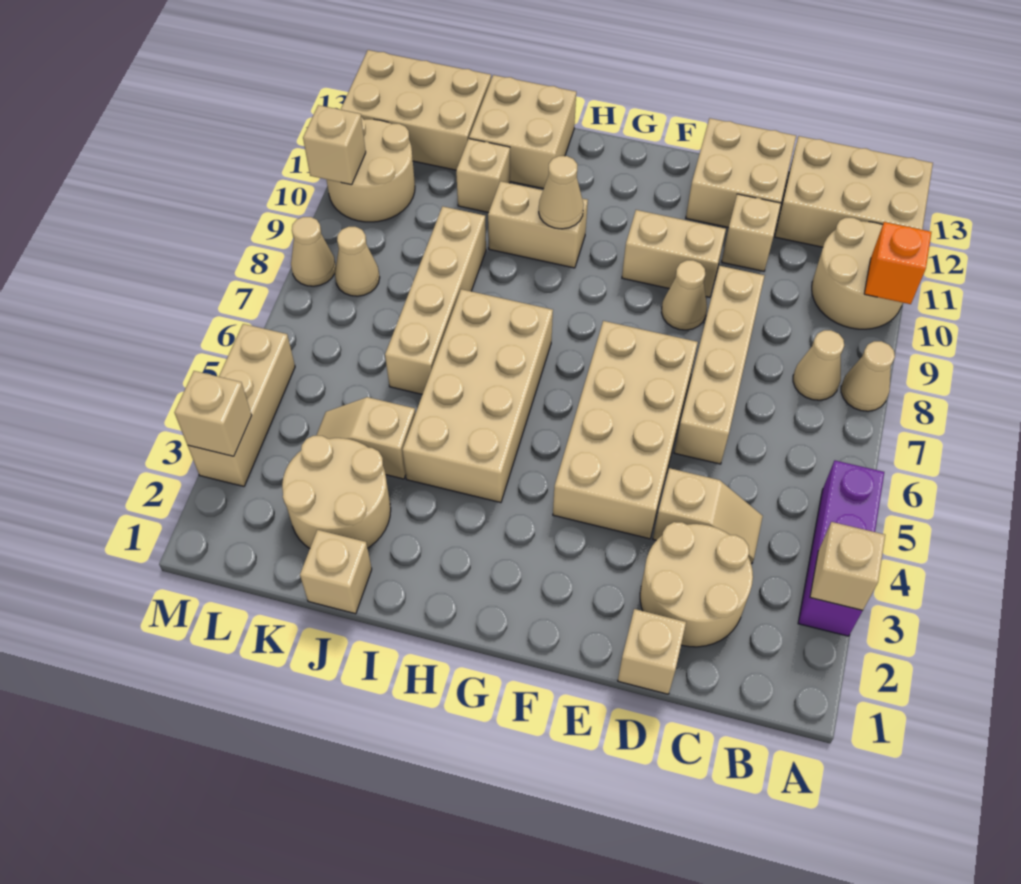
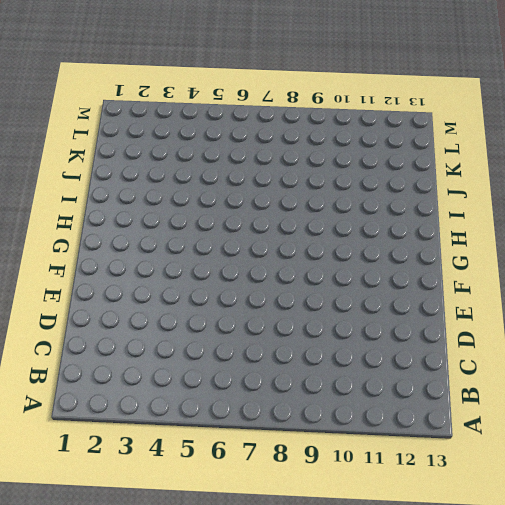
none -> purple brick A3:A5 level 1
none -> tan cone A8 level 1
none -> tan round brick A10:B11 level 1
none -> tan brick A12:C13 level 1

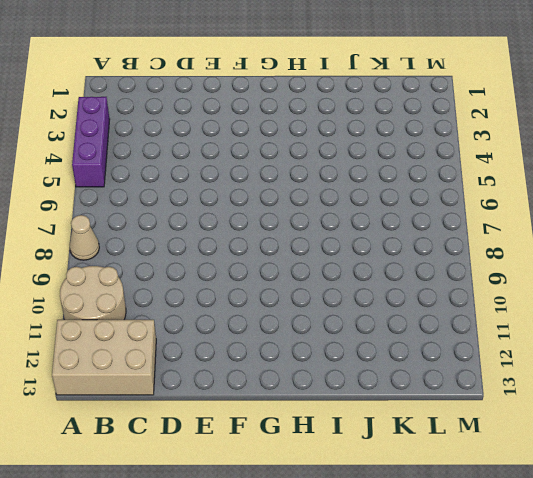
none -> tan cone B8 level 1
none -> tan round brick C2:D3 level 1
none -> tan slope C4:D4 level 1 top D
none -> tan brick D1 level 1

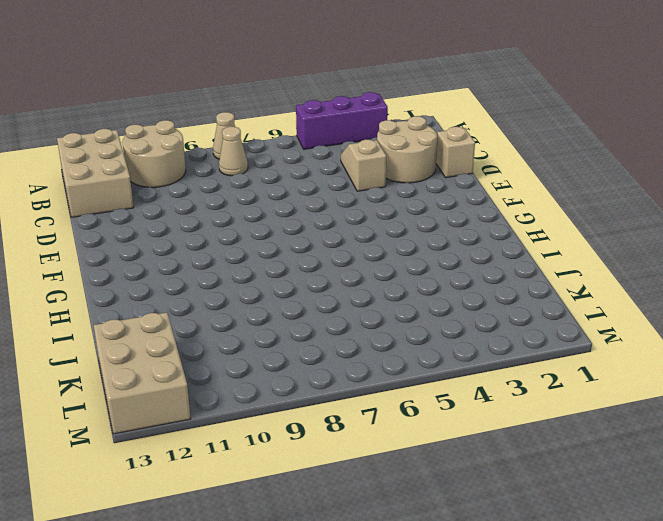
none -> tan brick D6:D9 level 1
none -> tan brick D11 level 1
none -> tan brick D12:E13 level 1
none -> tan brick E4:F7 level 1

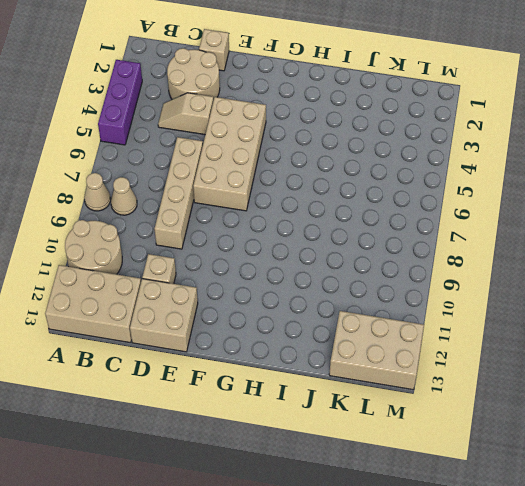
none -> tan cone E9 level 1
none -> tan brick E10:F10 level 1
none -> tan brick H4:I7 level 1
none -> tan brick H10:I10 level 1

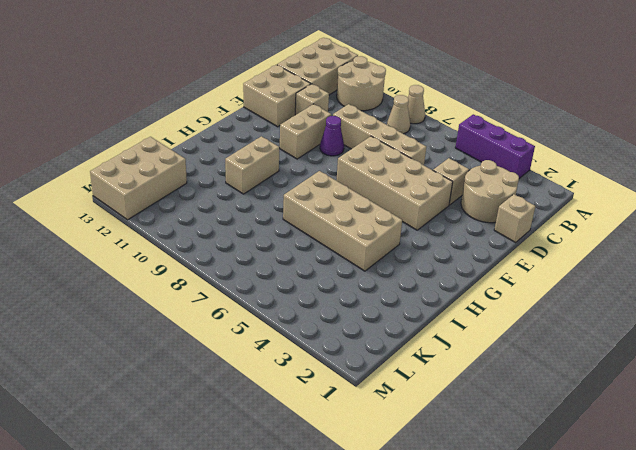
purple cone E9 level 1 -> tan cone E9 level 1
none -> tan brick I12:J13 level 1
none -> tan brick J1 level 1
none -> tan round brick J2:K3 level 1
none -> tan slope J4:K4 level 1 top J

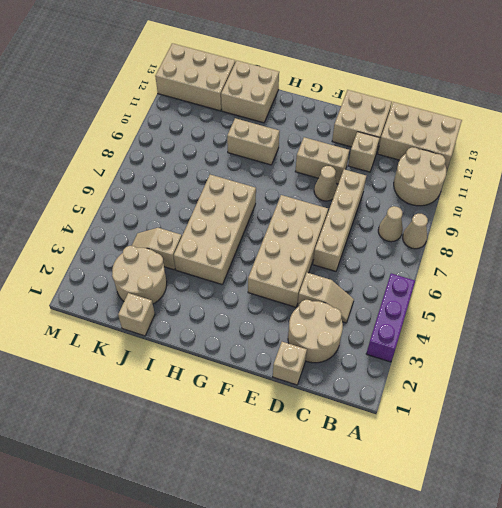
none -> tan brick J6:J9 level 1
none -> tan brick J11 level 1
none -> tan cone L8 level 1
none -> tan round brick L10:M11 level 1

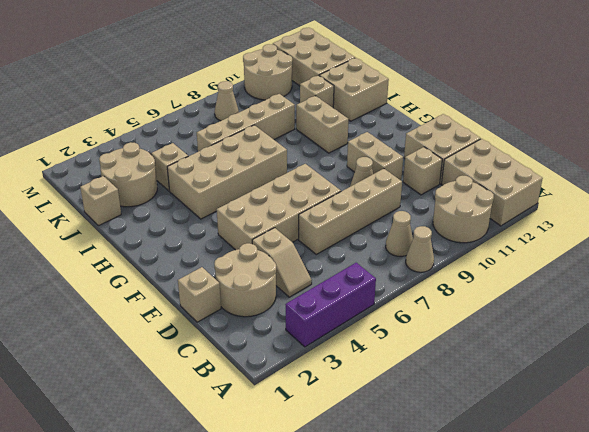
none -> tan brick M3:M5 level 1
none -> tan cone M8 level 1
none -> tan brick A3 level 2
none -> orange brick A10 level 2

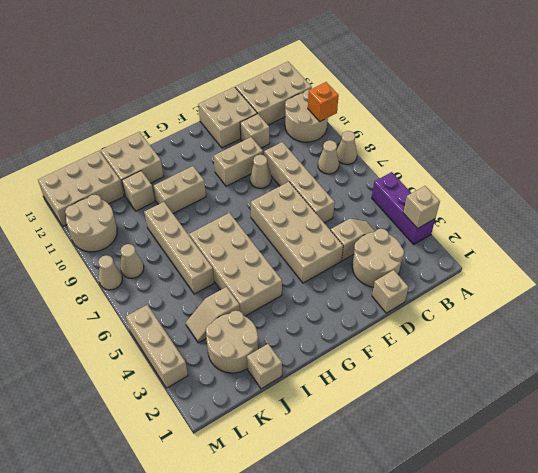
none -> tan cone H10 level 2
none -> tan brick M3 level 2
none -> tan brick M10 level 2

